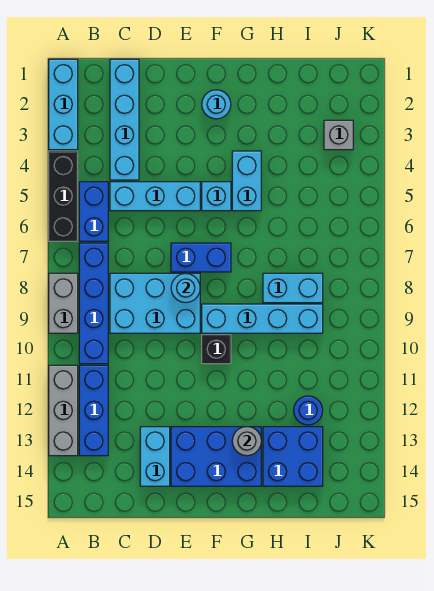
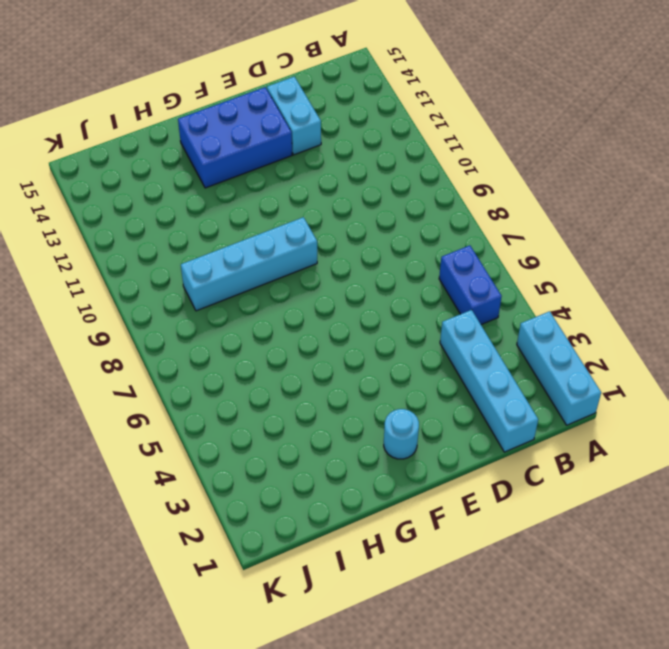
none -> black brick A4:A6 level 1
none -> grey brick A8:A9 level 1
none -> grey brick A11:A13 level 1

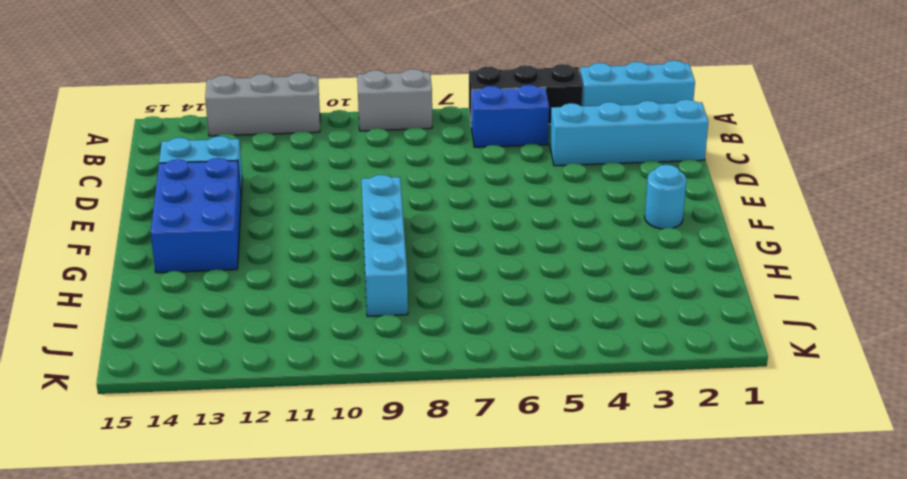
none -> blue brick B7:B10 level 1
none -> blue brick B11:B13 level 1
none -> cyan brick C5:E5 level 1

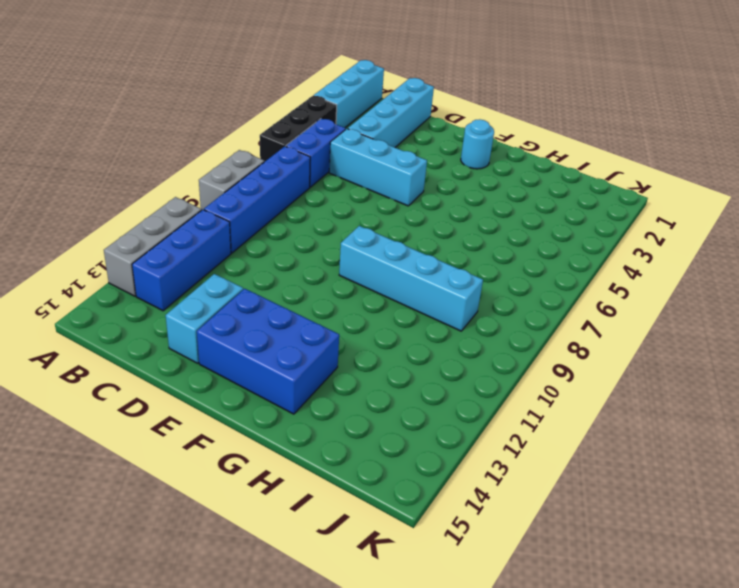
none -> cyan brick C8:E9 level 1
none -> blue brick E7:F7 level 1
none -> cyan brick F5 level 1

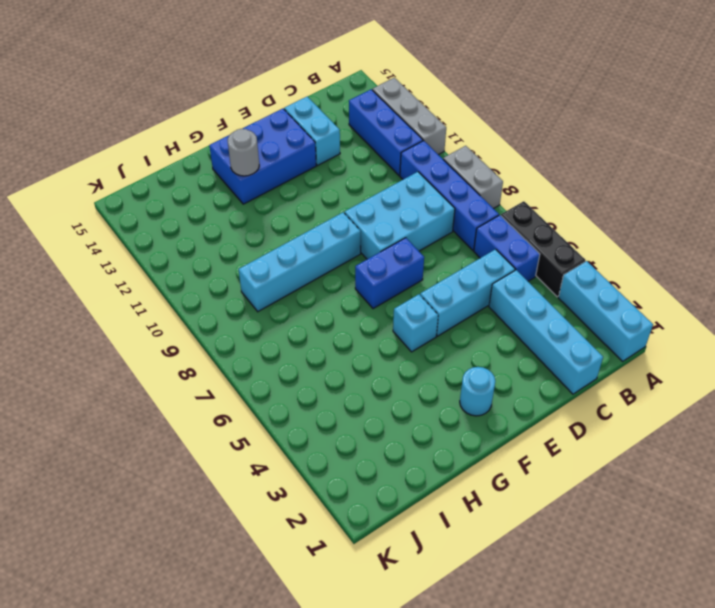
none -> black brick F10 level 1
none -> cyan brick G4:G5 level 1
none -> cyan brick H8:I8 level 1

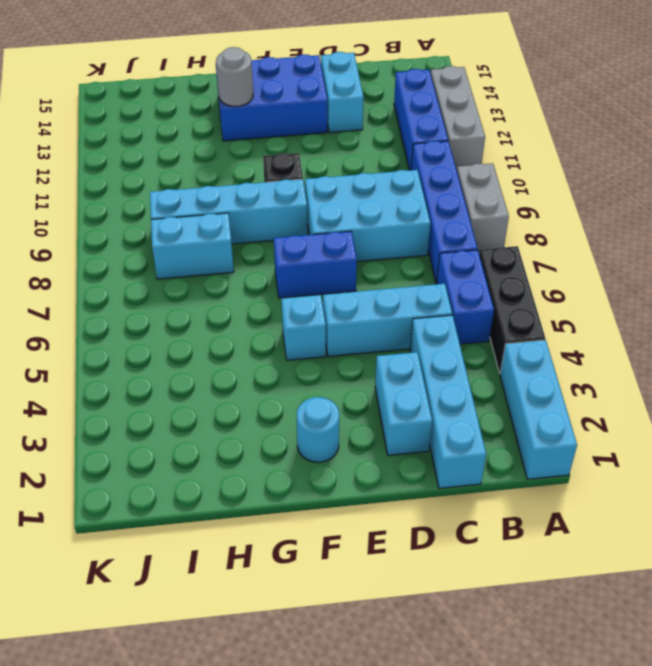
cyan brick D2:D3 level 1 -> cyan brick G4:G5 level 1
none -> blue brick H13:I14 level 1
none -> blue round brick I12 level 1
none -> grey brick J3 level 1

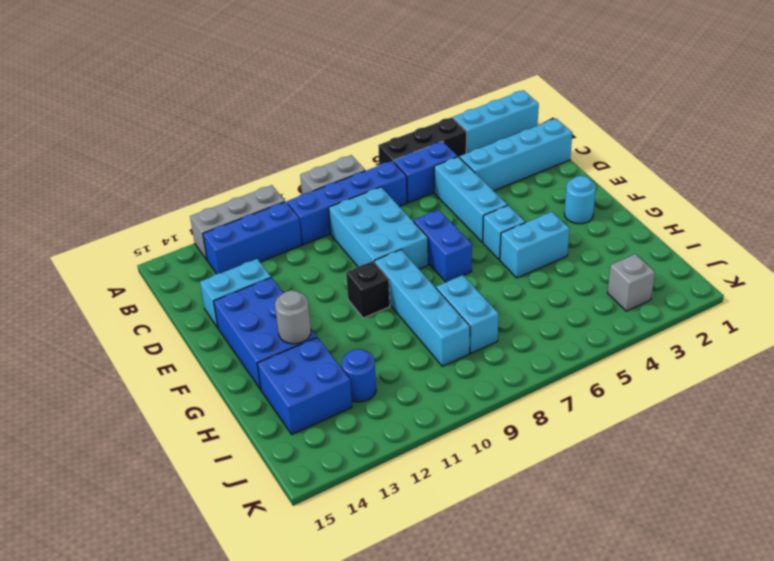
none -> cyan round brick E8 level 2

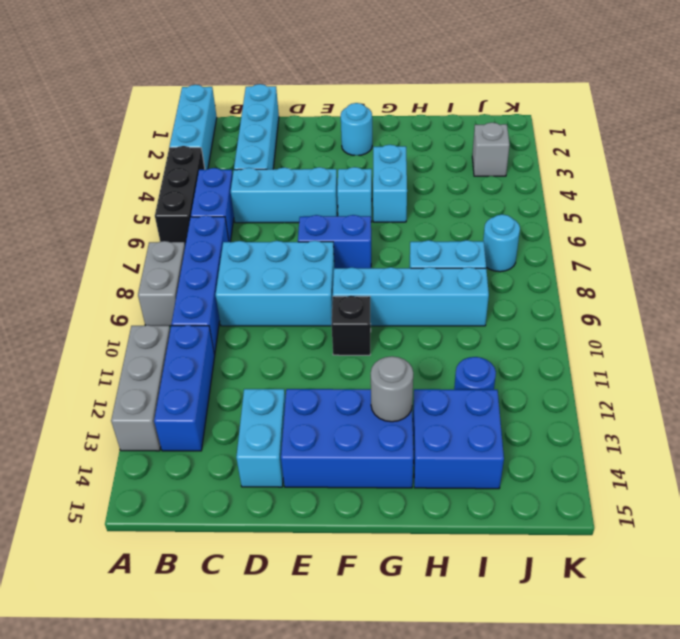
cyan round brick J7 level 1 -> cyan round brick E8 level 2

